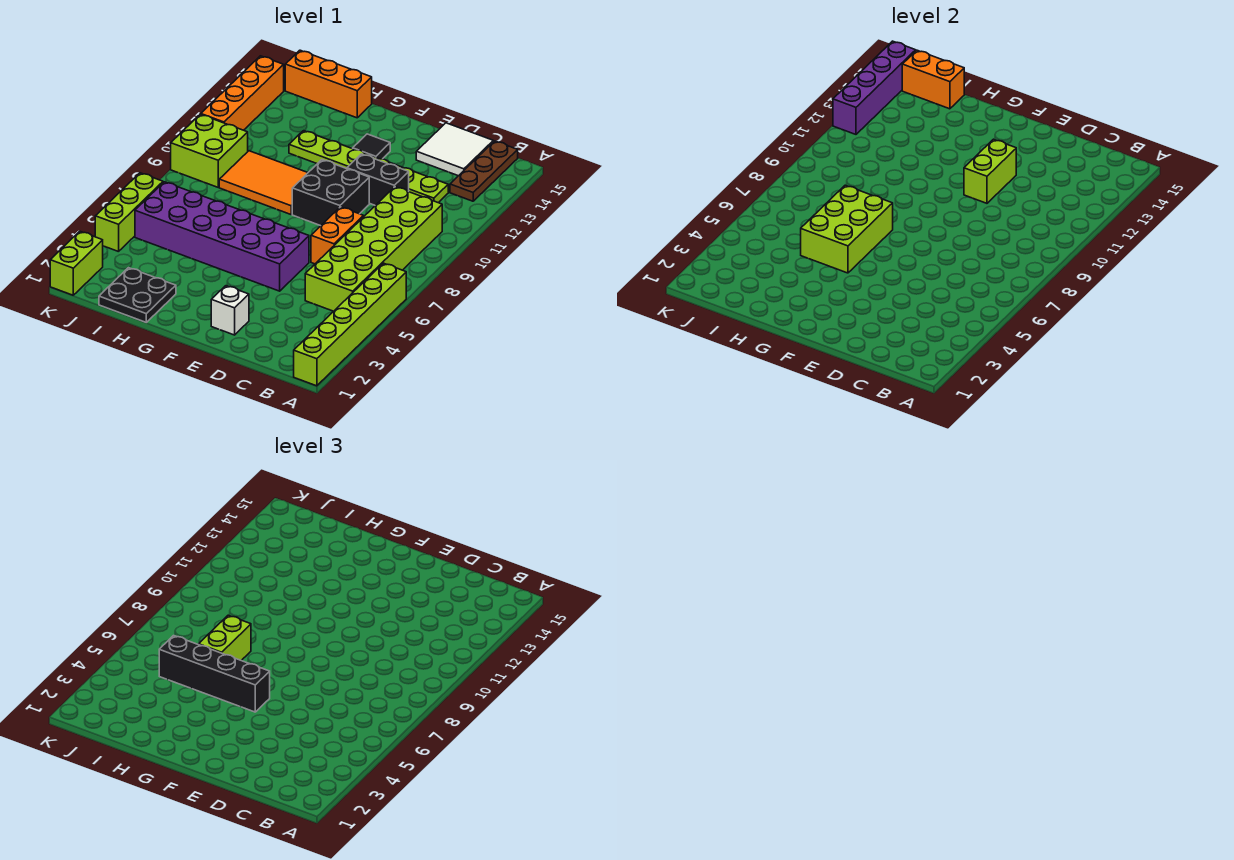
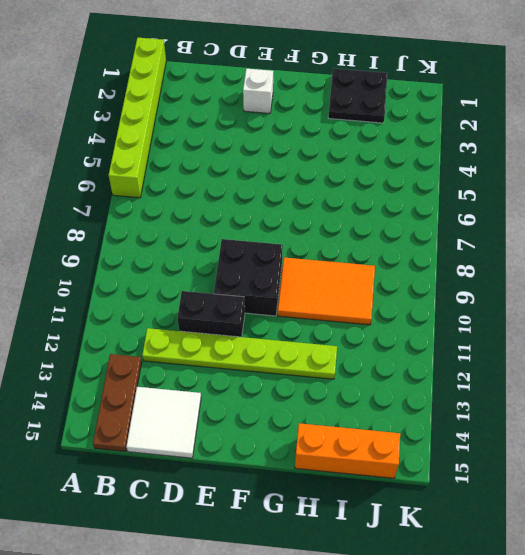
none -> lime brick B5:C10 level 1
none -> orange brick D7:D8 level 1
none -> purple brick E5:J6 level 1

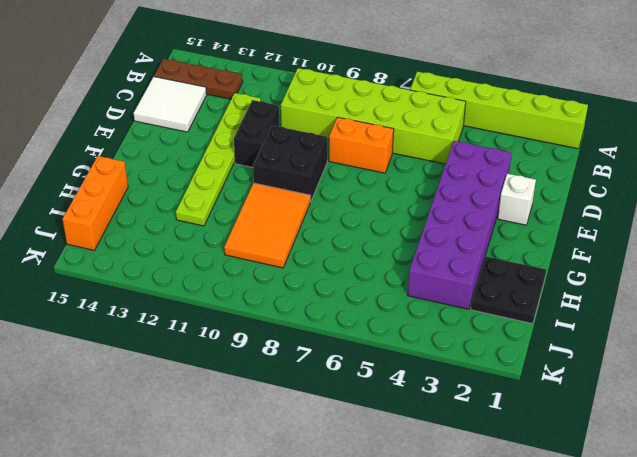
purple brick D3:I4 level 1 -> purple brick E5:J6 level 1
none -> black tile F13 level 1
none -> lime brick J9:K10 level 1
none -> lime brick K1:K2 level 1

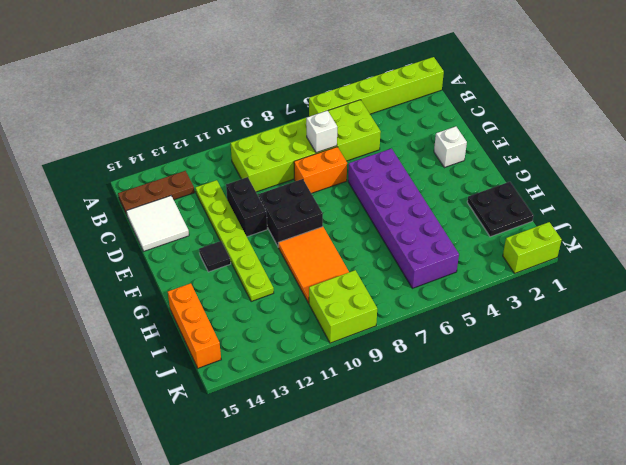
white brick C7 level 2 -> none
none -> lime brick K4:K6 level 1
none -> orange brick K11:K14 level 1
none -> lime brick E11:E12 level 2

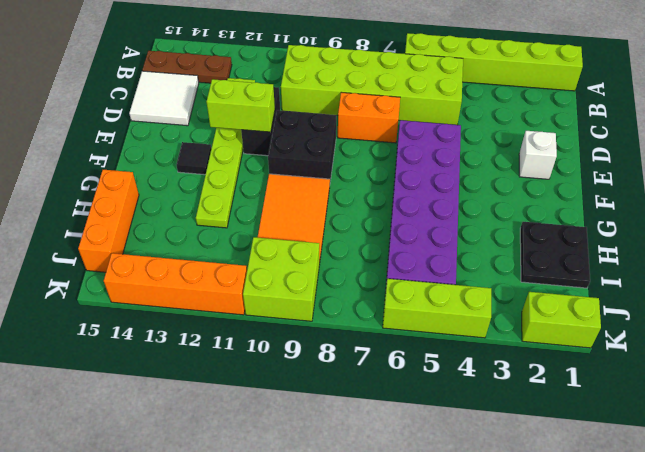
none -> lime brick G5:H7 level 2
none -> orange brick I15:J15 level 2
none -> purple brick K12:K15 level 2

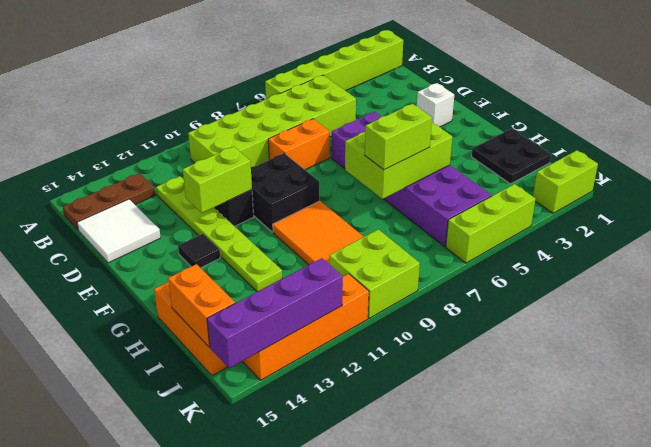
none -> black brick F5:I5 level 3

